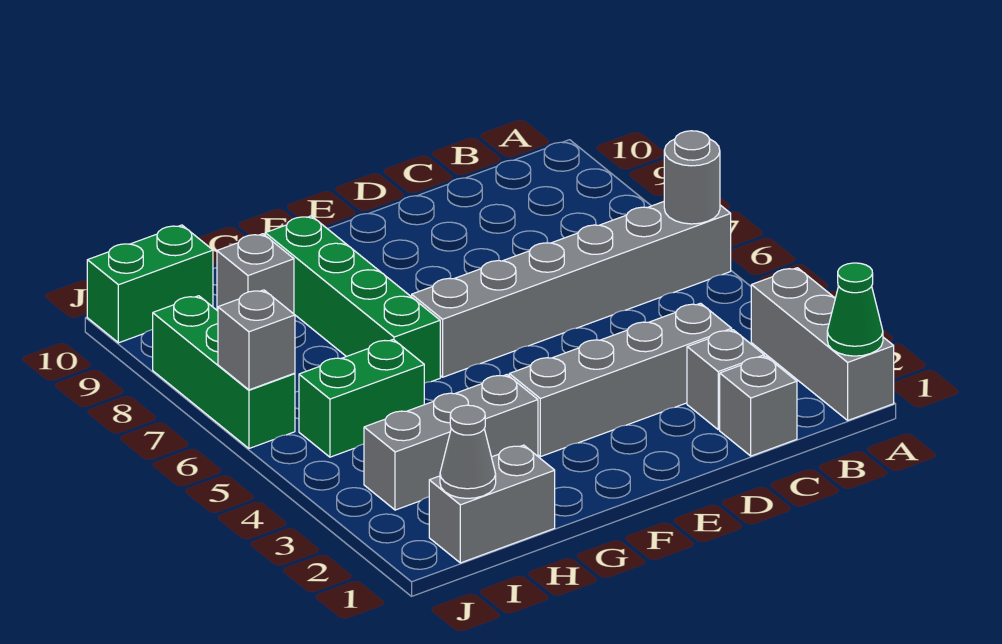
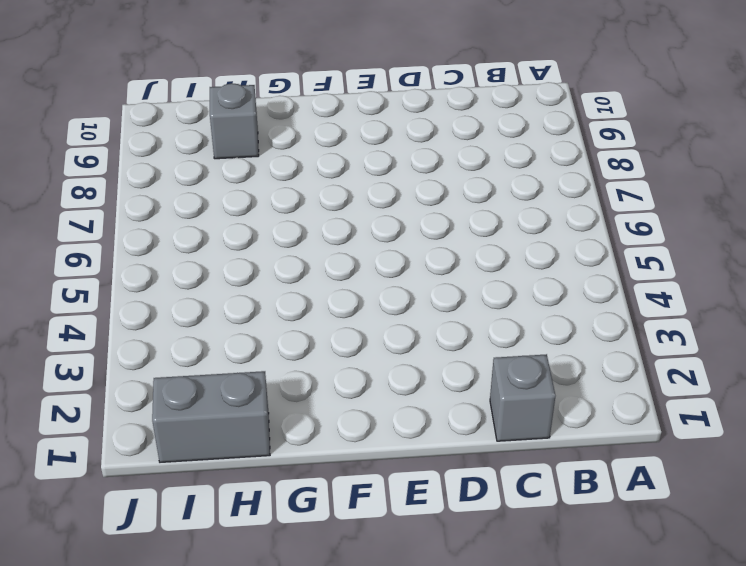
none -> grey brick A1:A3 level 1
none -> grey brick A6:F6 level 1
none -> grey brick C2 level 1

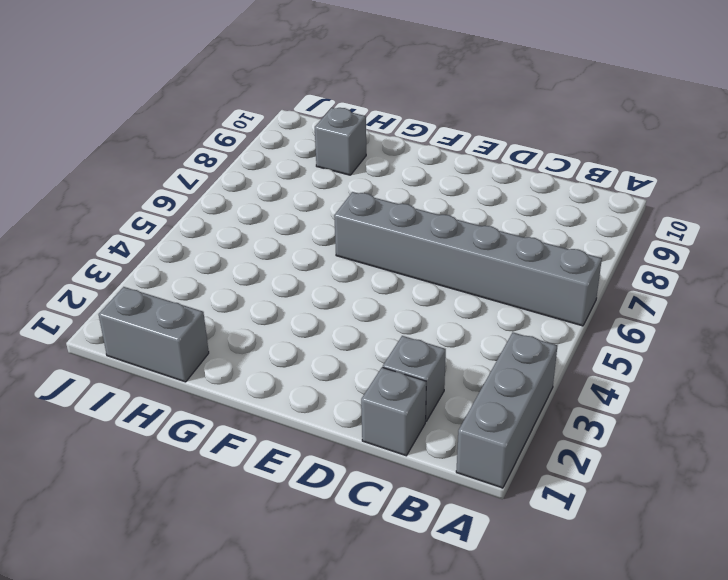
none -> grey brick C3:F3 level 1
none -> grey brick G3:I3 level 1
none -> green brick G6:G9 level 1

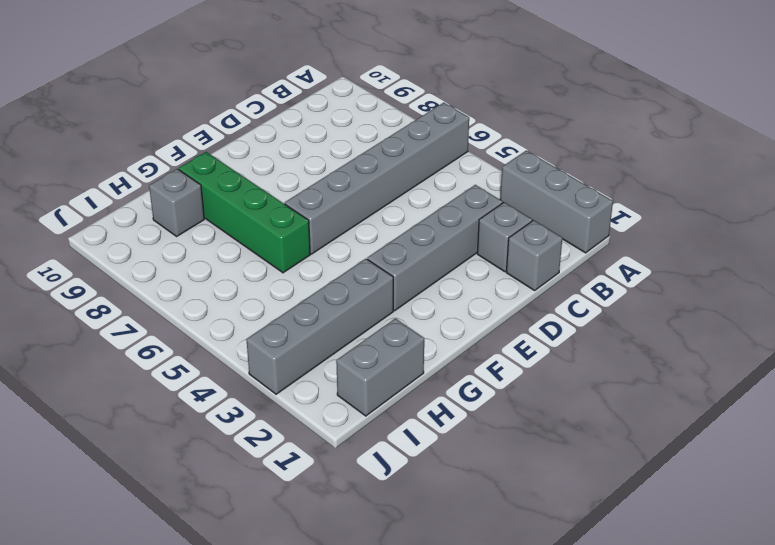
grey brick G3:J3 level 1 -> grey brick G3:I3 level 1
none -> green brick H5:I5 level 1
none -> green brick I10:J10 level 1
none -> green brick J6:J8 level 1

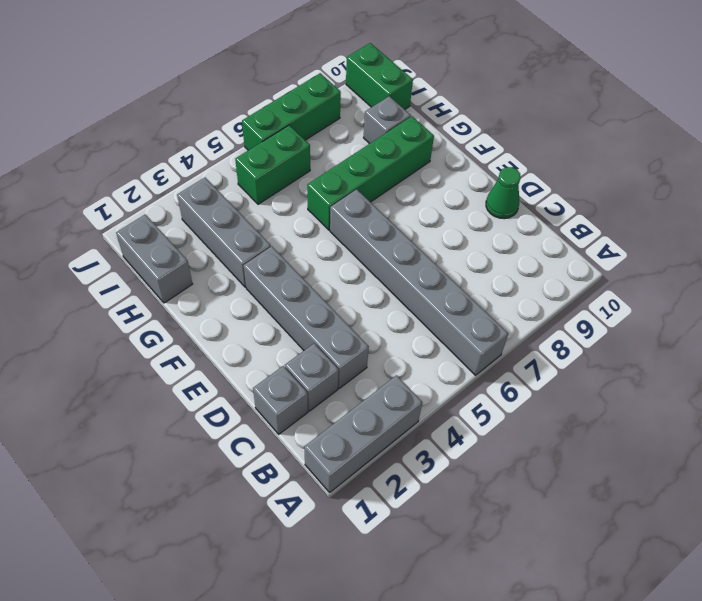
green cone D10 level 1 -> green cone A1 level 2
green brick I5:I6 level 1 -> green brick H5:I5 level 1
none -> grey round brick A6 level 2
none -> grey cone I1 level 2
none -> grey brick J6 level 2

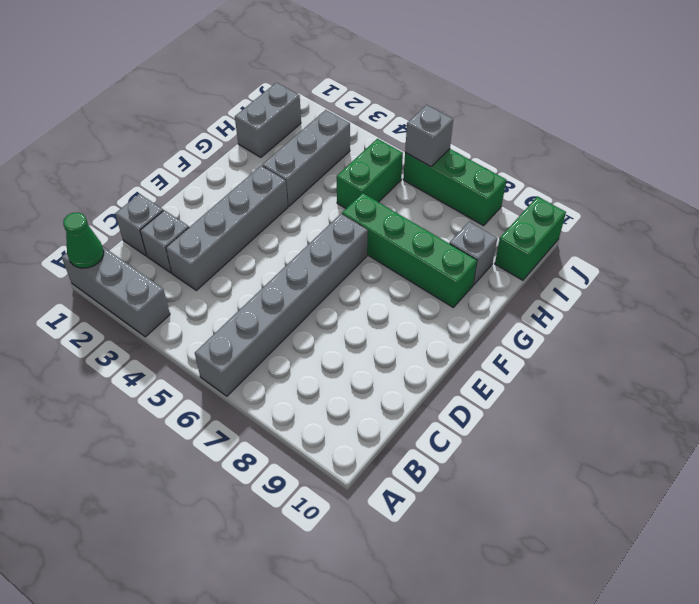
none -> grey round brick A6 level 2
none -> grey cone I1 level 2

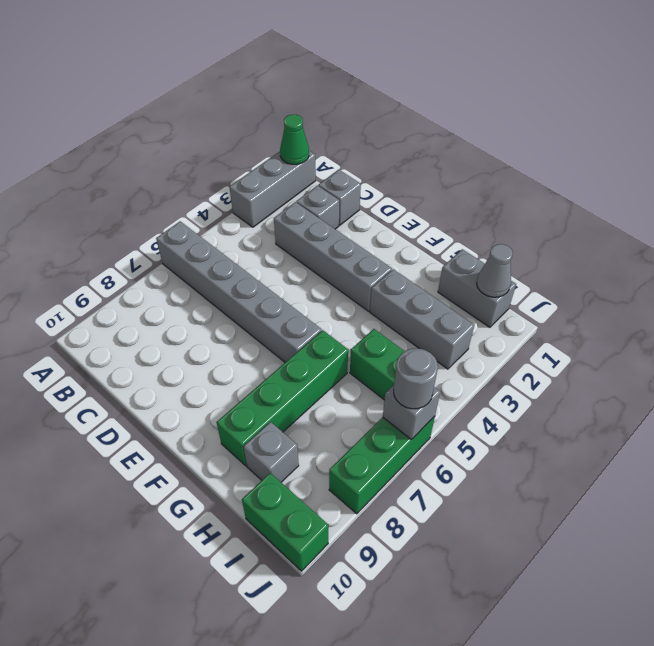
grey round brick J6 level 3 -> grey round brick A6 level 2

